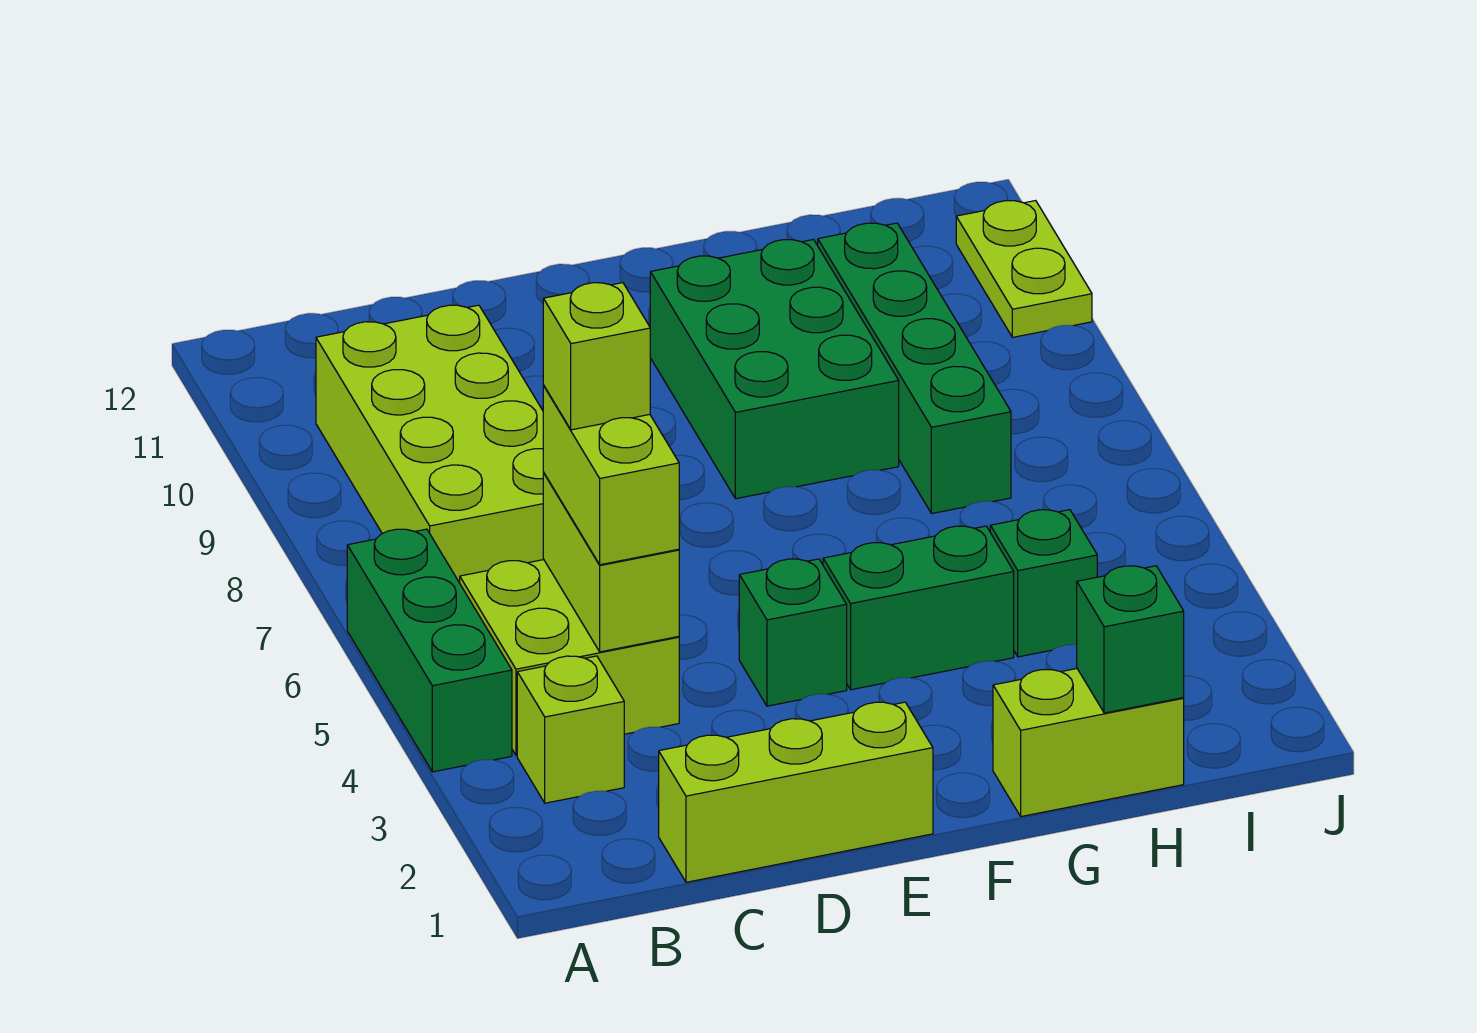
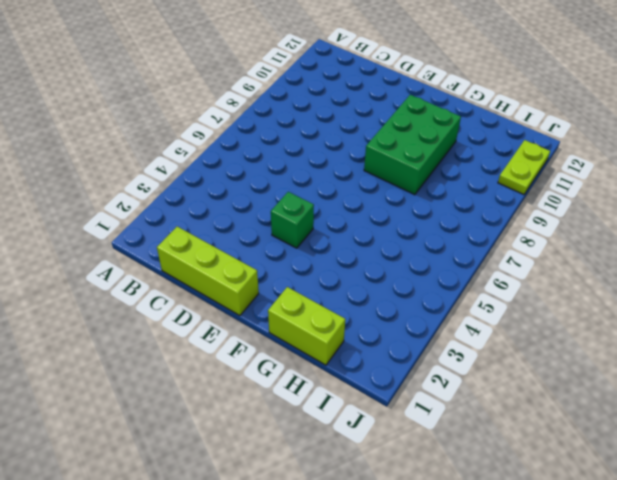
none -> green brick A4:A6 level 1
none -> lime brick B3 level 1
none -> lime brick B4:C5 level 1

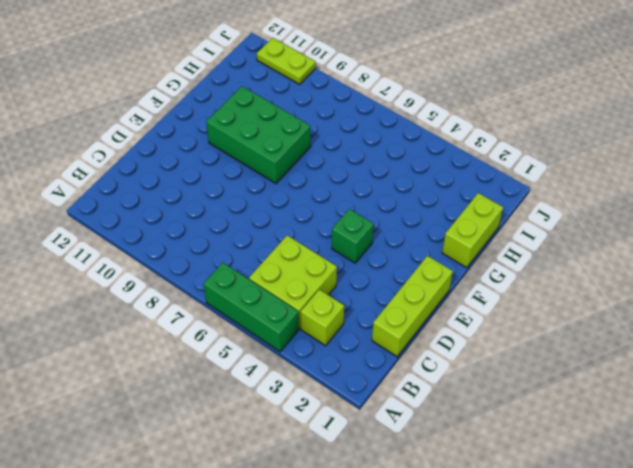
none -> lime brick B7:C10 level 1
none -> green brick F4:G4 level 1
none -> green brick H4 level 1

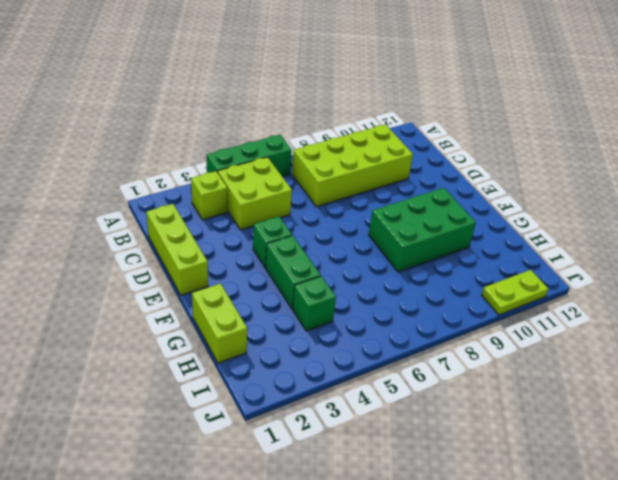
none -> green brick H7:H10 level 1
none -> lime brick C4:C5 level 2
none -> green brick H1 level 2

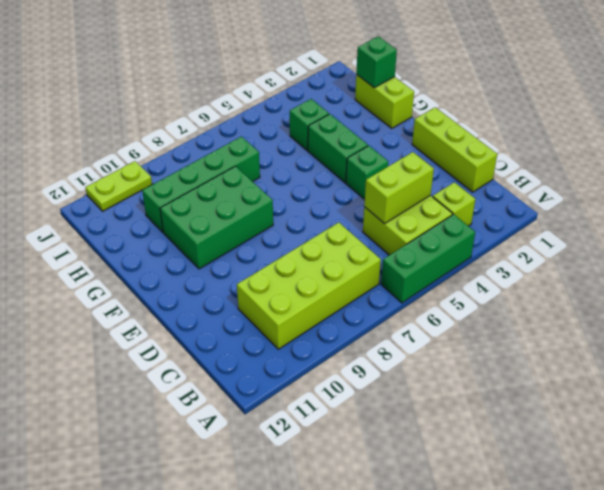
none -> lime brick C4:C5 level 3
none -> lime brick C5 level 4

